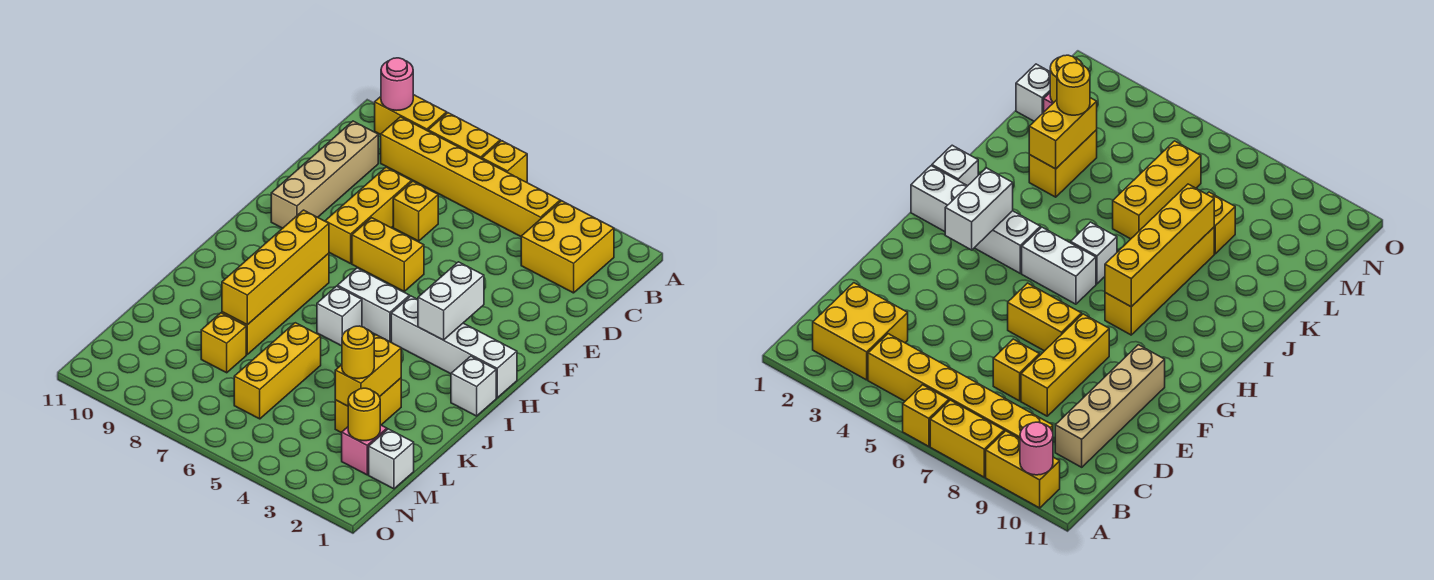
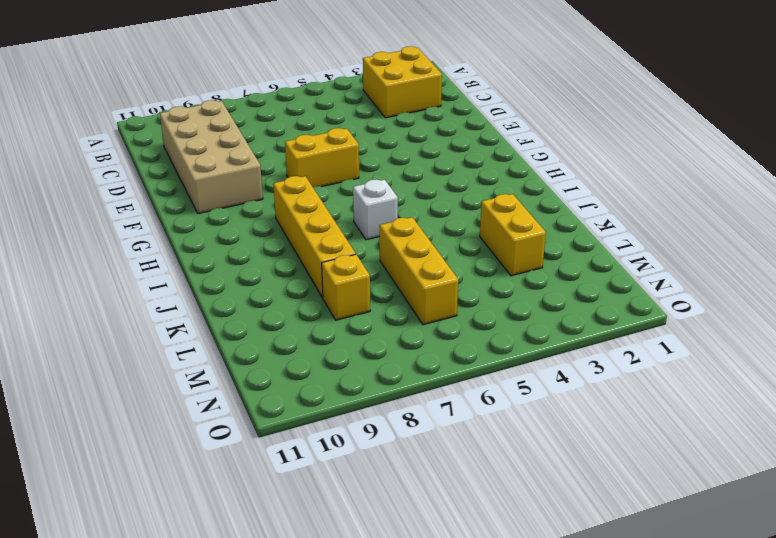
tan brick C9:F10 level 1 -> tan brick C10:F10 level 1
none -> yellow brick A6 level 1
none -> yellow brick A7:A8 level 1
none -> yellow brick A9:A10 level 1

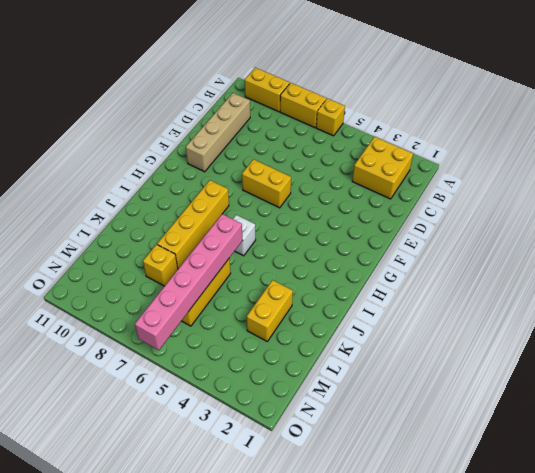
pink brick J6:O6 level 2 -> none
none -> yellow brick B4:B9 level 1
none -> yellow brick D7 level 1
none -> yellow brick D8:F8 level 1

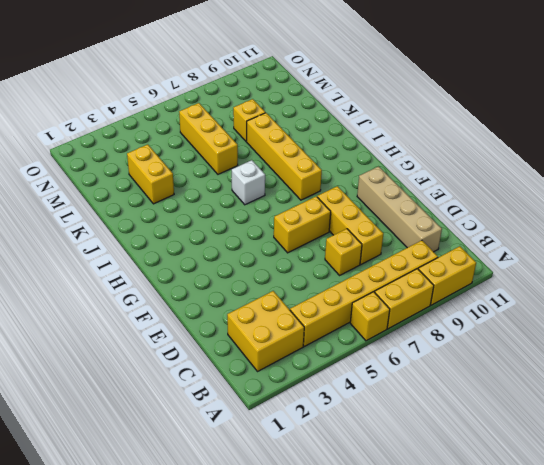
none -> white brick H1:H4 level 1
none -> white brick H5:H6 level 1
none -> white brick I1 level 1

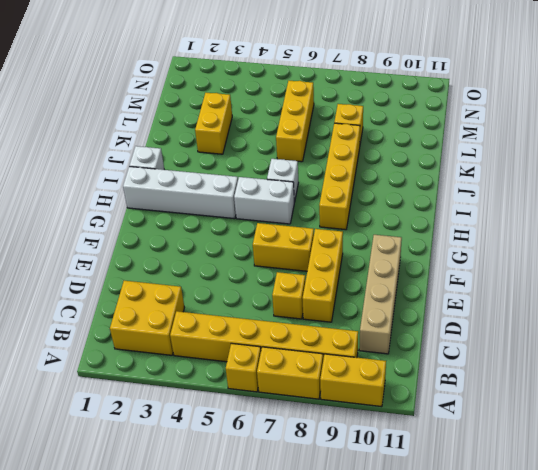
none -> white brick M1 level 1
none -> pink brick M2 level 1
none -> pink round brick A10 level 2

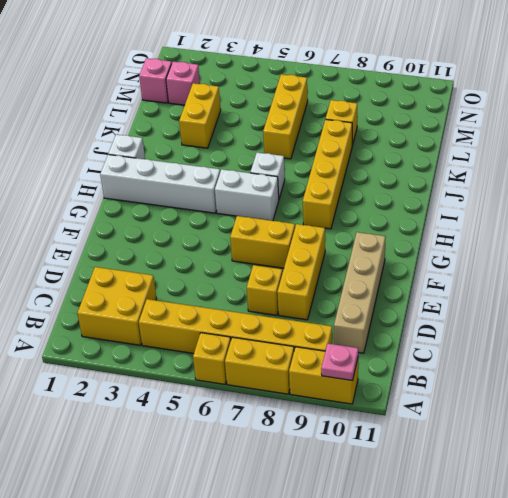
pink plate A10 level 2 -> pink round brick A10 level 2
pink brick M1 level 1 -> white brick M1 level 1
none -> white brick G3:H3 level 2
none -> yellow brick H8:K8 level 2
none -> yellow brick K3:L3 level 2

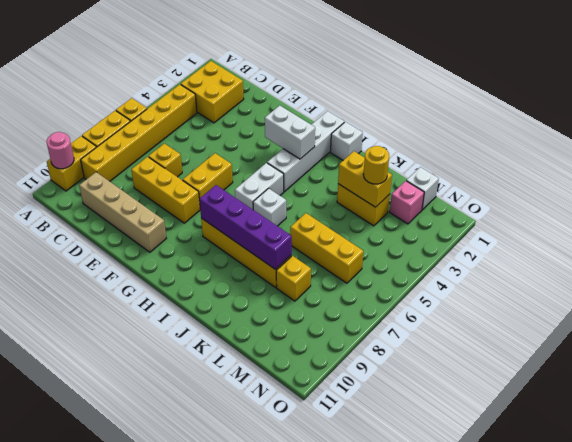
purple brick H8:K8 level 2 -> yellow brick H8:K8 level 2
none -> yellow round brick M2 level 2

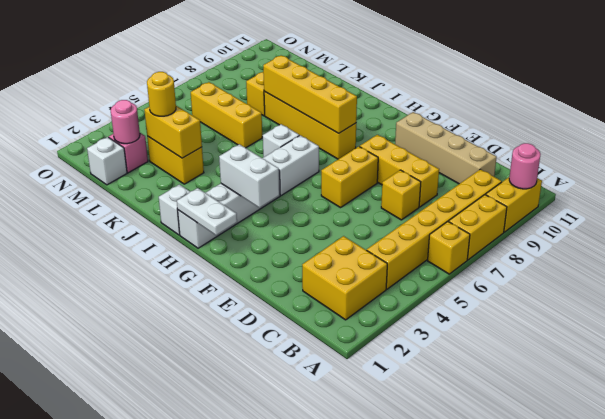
white plate G1:H1 level 2 -> none
pink round brick M2 level 2 -> yellow round brick M2 level 2

